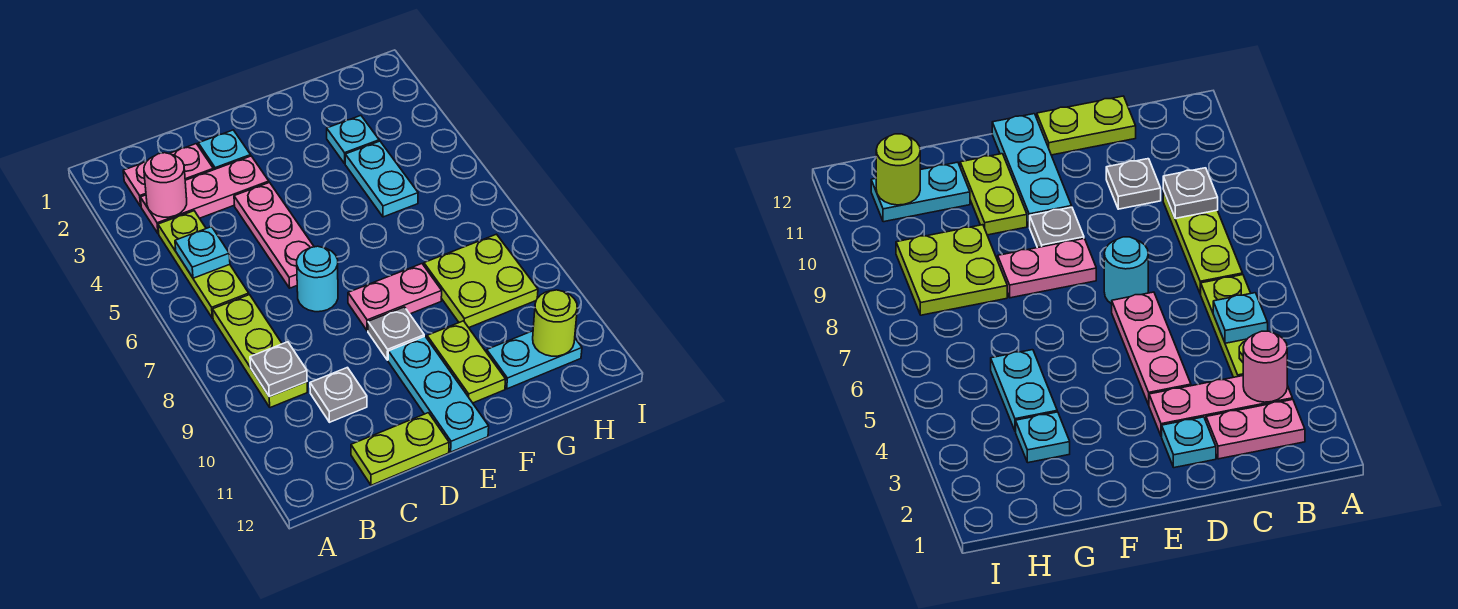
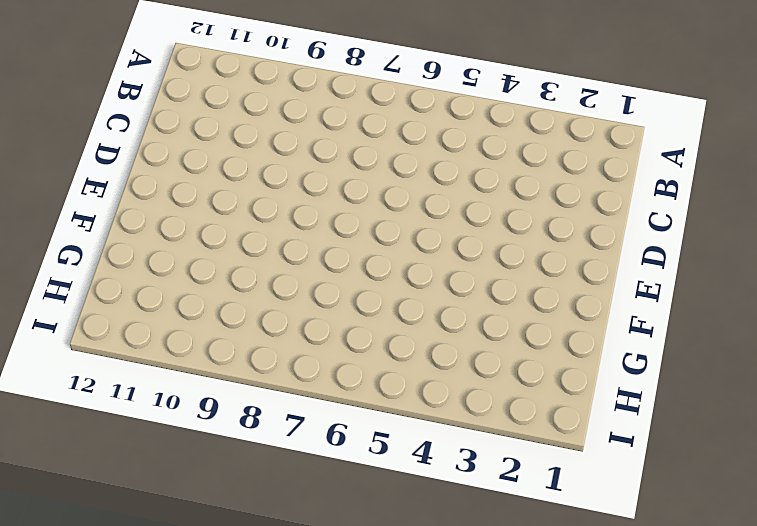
none -> pink plate B2:C2 level 1
none -> pink plate B3:D3 level 1
none -> lime plate B4:B6 level 1

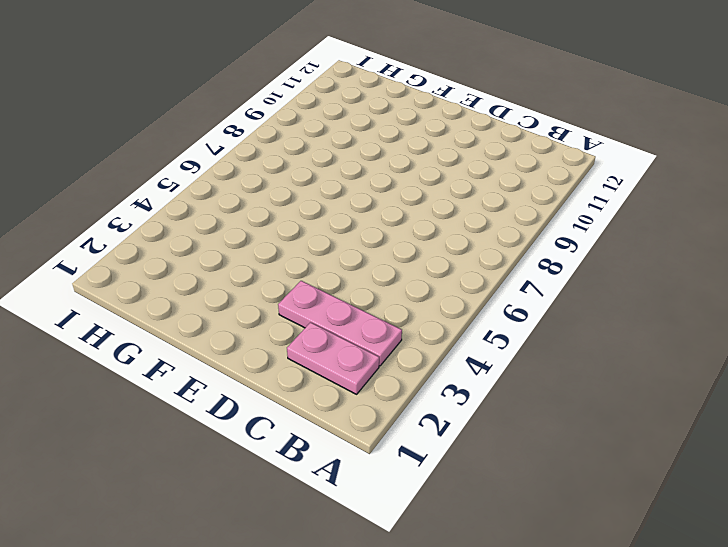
none -> lime plate B4:B6 level 1
none -> lime plate B7:B9 level 1
none -> grey plate C10 level 1

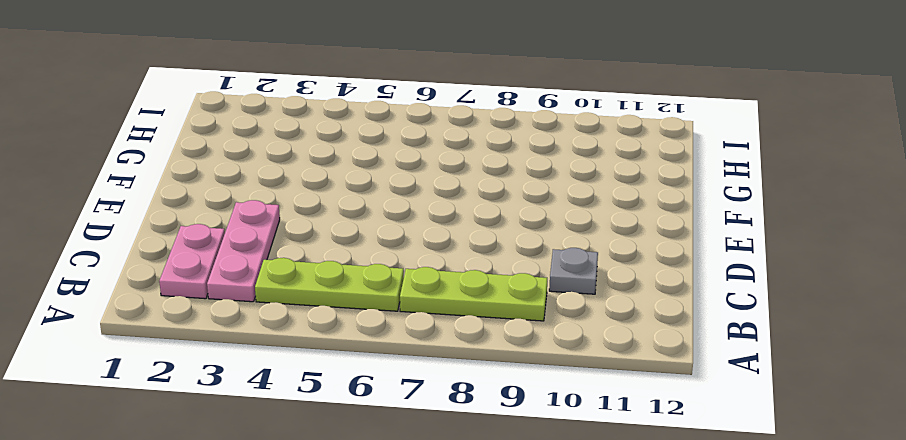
none -> lime plate C12:D12 level 1
none -> cyan plate D2 level 1
none -> pink plate D4:D6 level 1

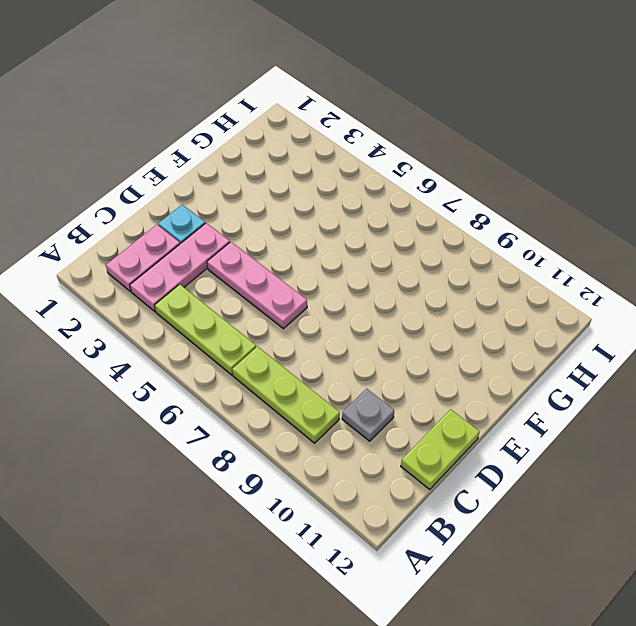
none -> cyan round brick D7 level 1
none -> pink plate E8:F8 level 1
none -> grey plate E9 level 1

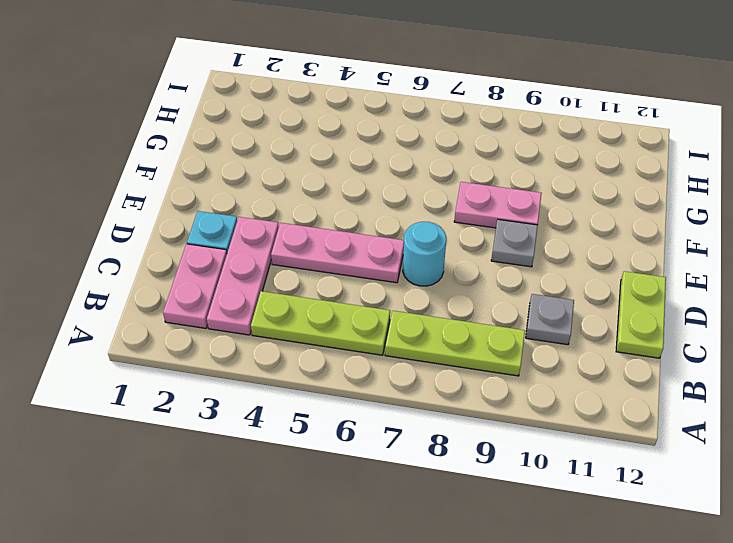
pink plate F8:F9 level 1 -> pink plate E8:F8 level 1
none -> cyan plate E10:E12 level 1
none -> lime plate F10:F11 level 1
none -> cyan plate G3 level 1

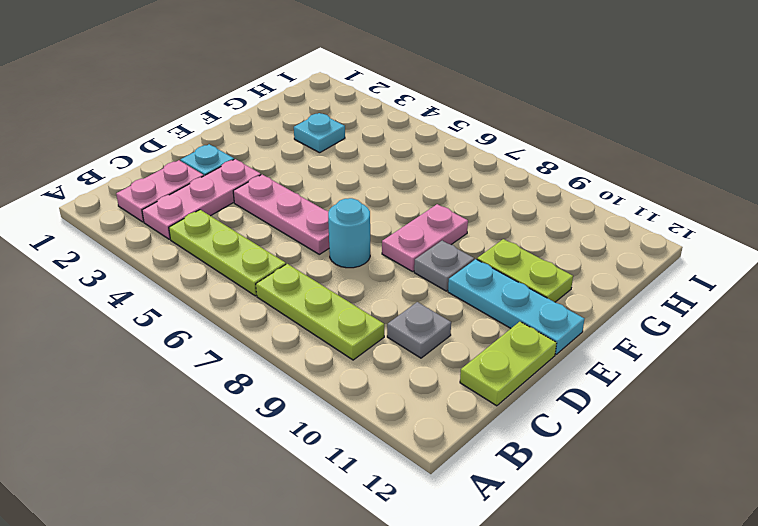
none -> cyan plate G4:G5 level 1
none -> lime plate G8:H9 level 1
none -> cyan plate G11:H11 level 1

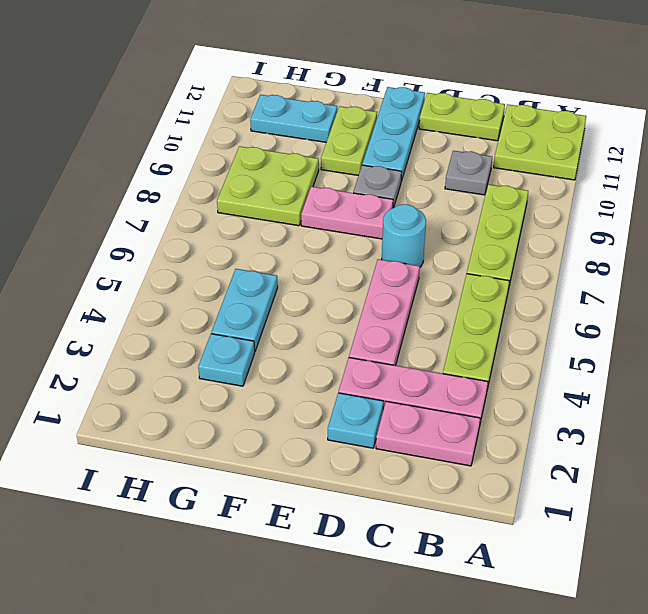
lime plate A11:B12 level 1 -> none
none -> pink round brick B3 level 2
none -> cyan plate B5 level 2
none -> grey plate B9 level 2

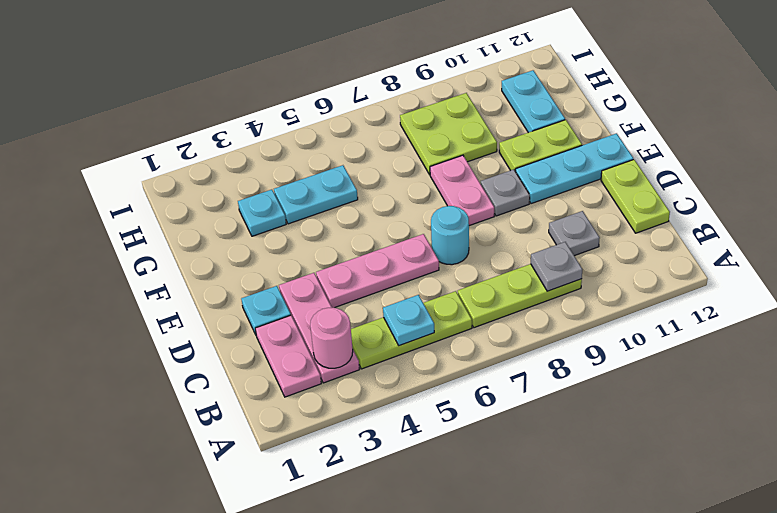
none -> lime round brick H11 level 2

